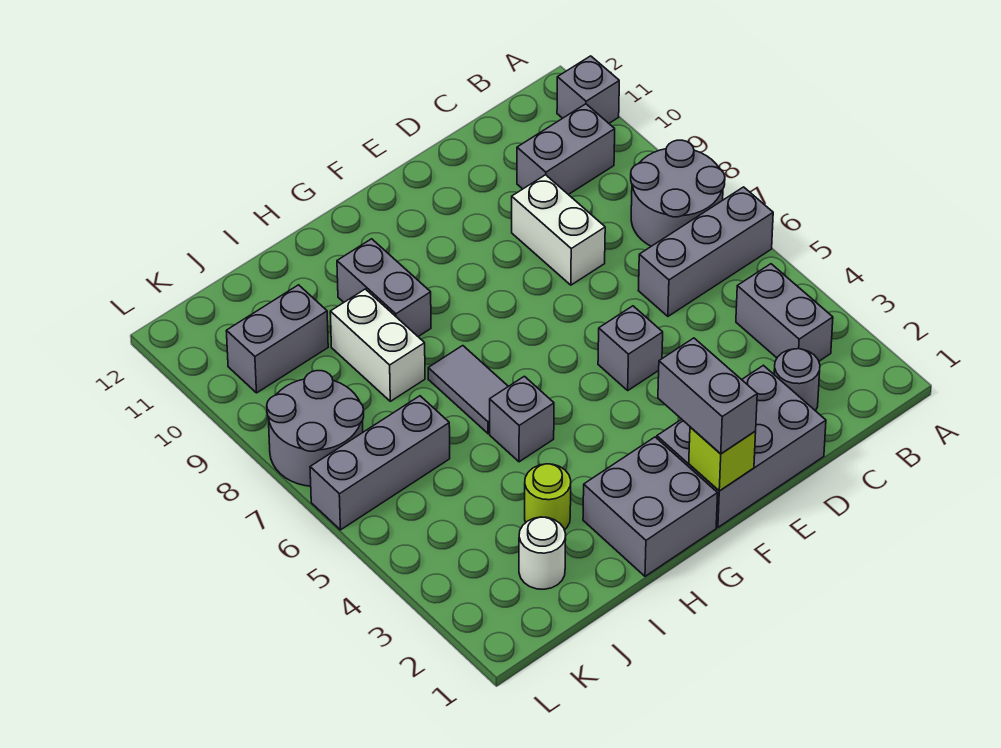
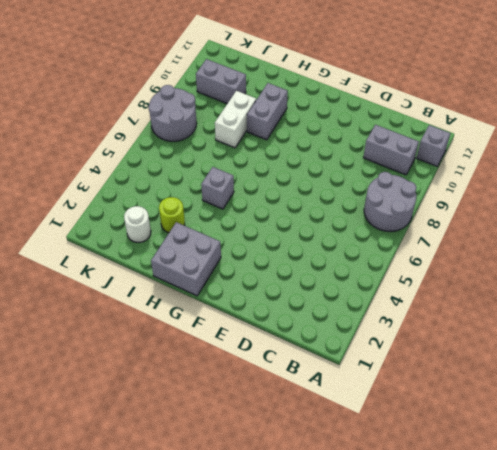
none -> grey brick A6:C6 level 1
none -> grey brick B3:B4 level 1
none -> grey round brick C2 level 1

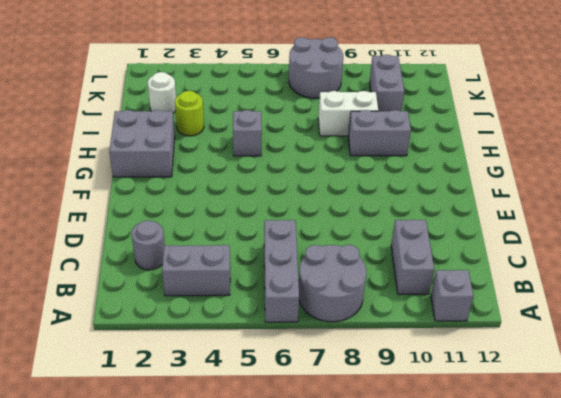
none -> grey brick D1:F2 level 1
none -> white brick D8:D9 level 1
none -> grey brick E5 level 1

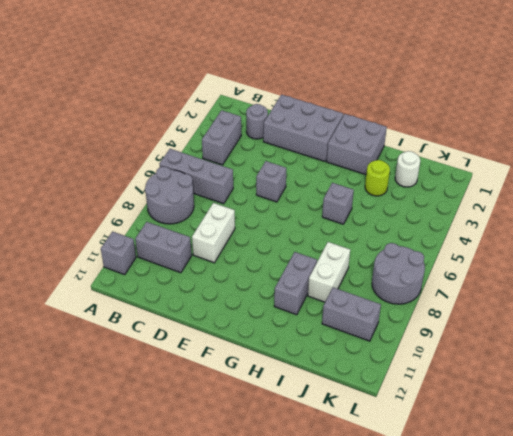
none -> grey tile H6:H7 level 1
none -> grey brick J6:L6 level 1
none -> lime brick F1 level 2

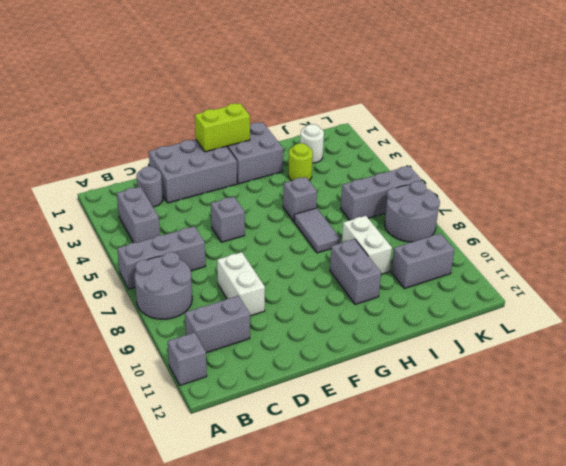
lime brick F1:G1 level 2 -> lime brick F1 level 2
none -> grey brick F1:F2 level 3

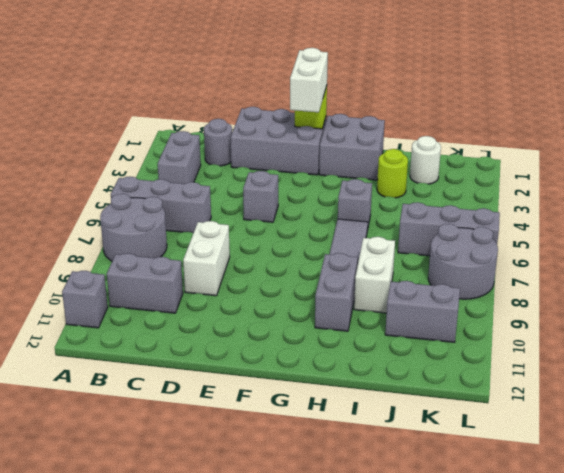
white brick F1:F2 level 3 -> grey brick F1:F2 level 3

